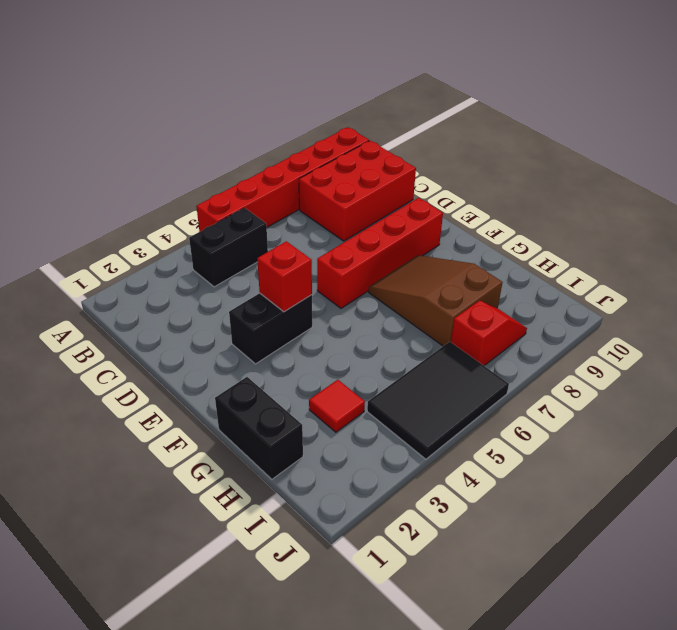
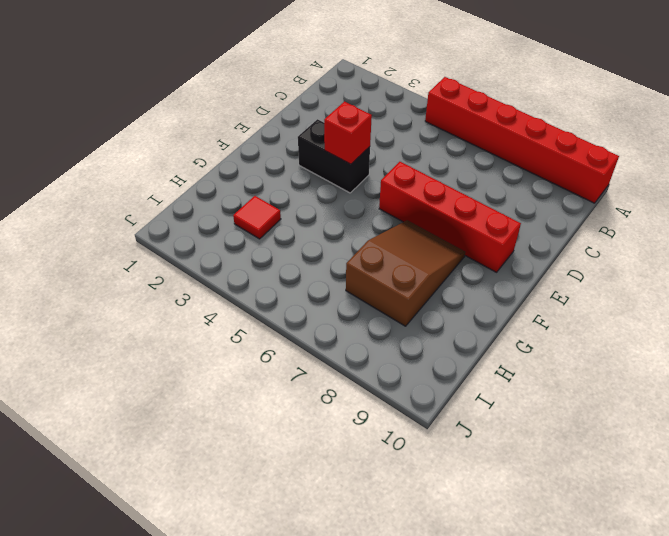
none -> black brick B4:B5 level 1
none -> red brick B8:C10 level 1

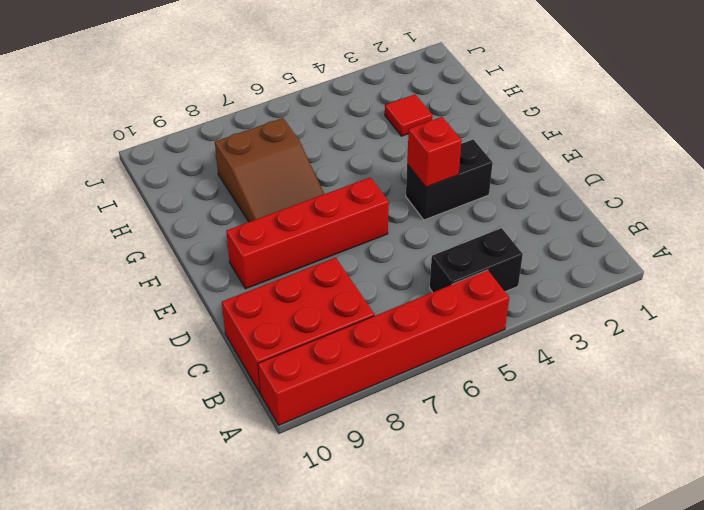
none -> black brick G1:H1 level 1
none -> black tile I4:J6 level 1

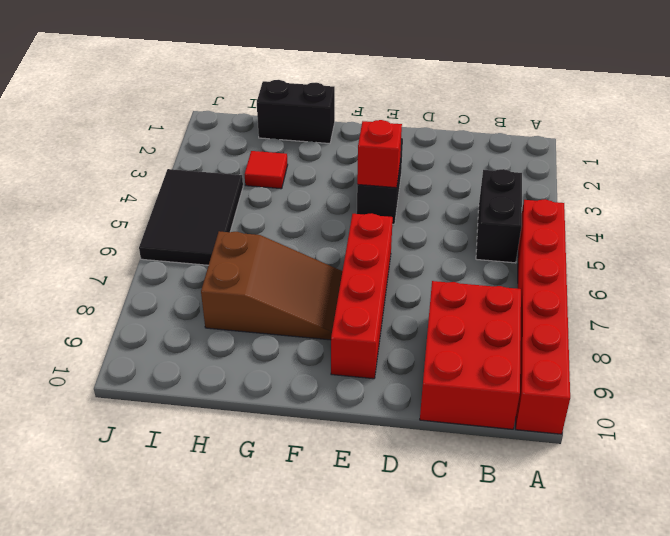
none -> red slope I7:I8 level 1 top 7

